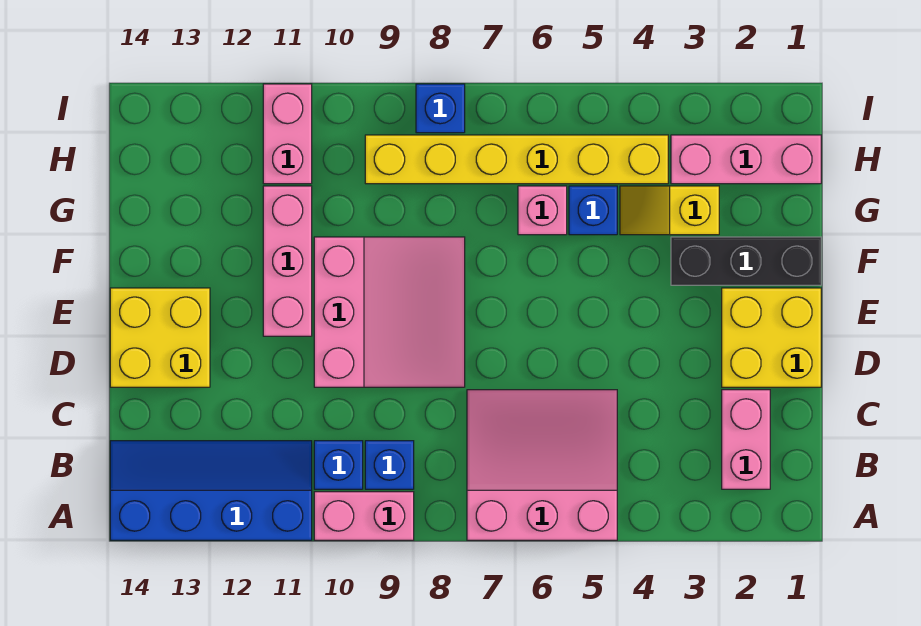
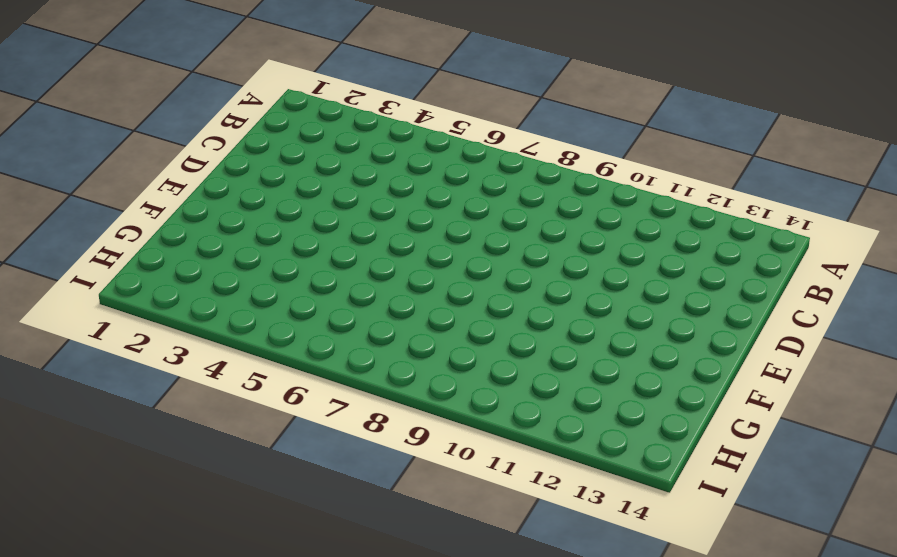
none -> pink slope A5:C7 level 1 top A
none -> pink brick A9:A10 level 1
none -> blue slope A11:B14 level 1 top A

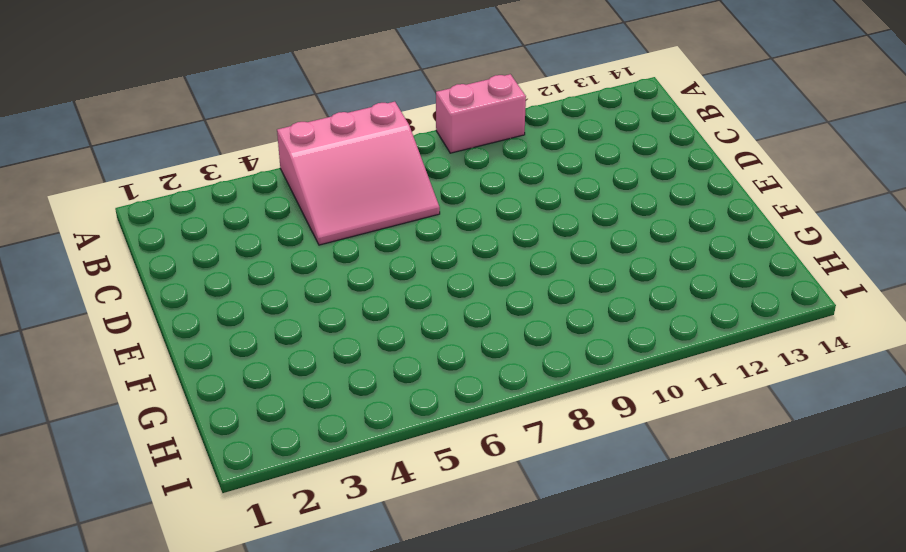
none -> blue slope A11:B14 level 1 top A
none -> pink brick B2:C2 level 1
none -> blue brick B9 level 1

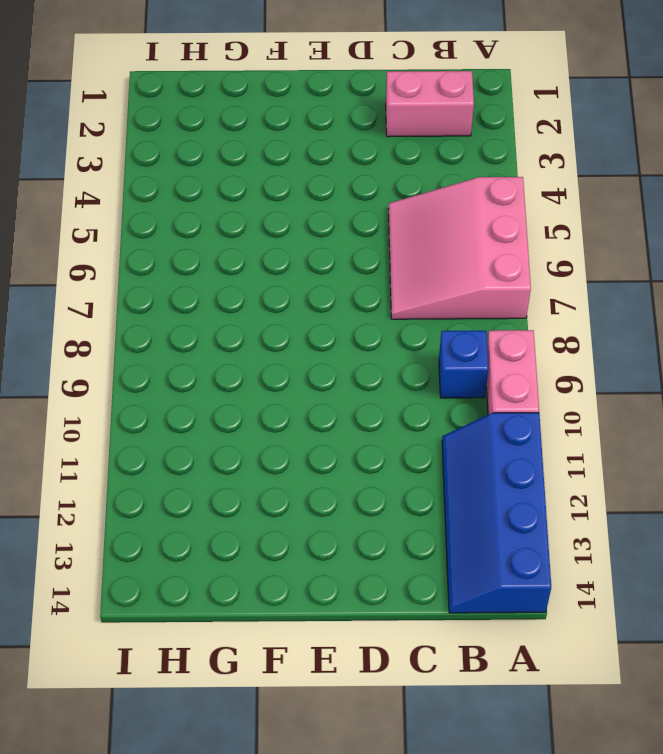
none -> blue brick B10 level 1
none -> yellow brick D1:E2 level 1
none -> pink slope D8:F10 level 1 top 10

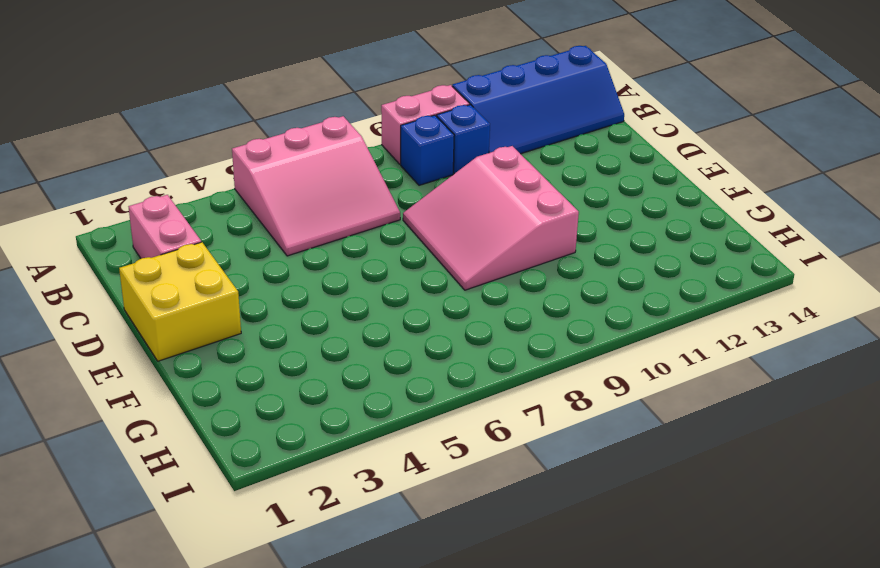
none -> yellow brick D13:E14 level 1
none -> pink brick E11:G11 level 1
none -> black brick F1:F3 level 1

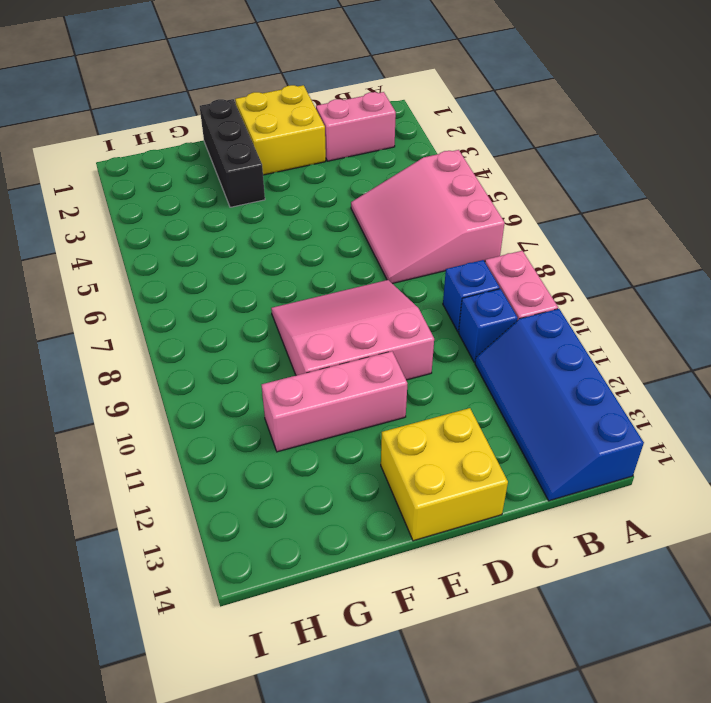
none -> yellow slope G3:G4 level 1 top 3
none -> blue brick G5 level 1
none -> pink brick G6 level 1

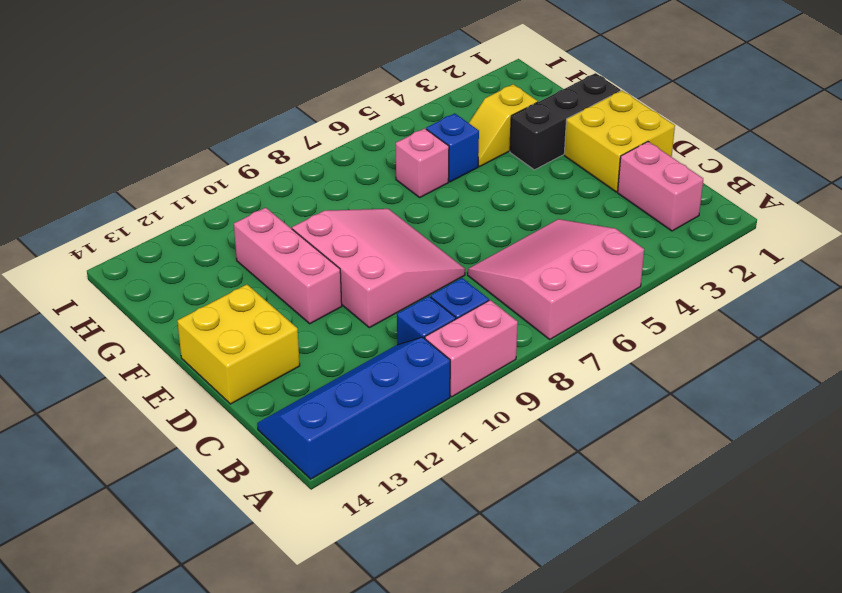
none -> pink brick H1:H3 level 1
none -> yellow brick H4:H9 level 1
none -> pink brick H11:I11 level 1

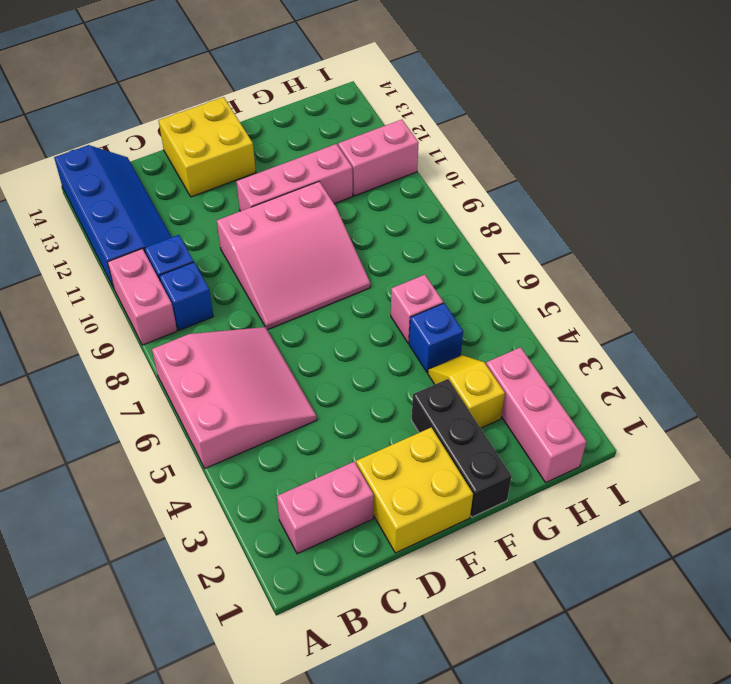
none -> yellow brick H4:H9 level 1
none -> blue brick I8 level 1

